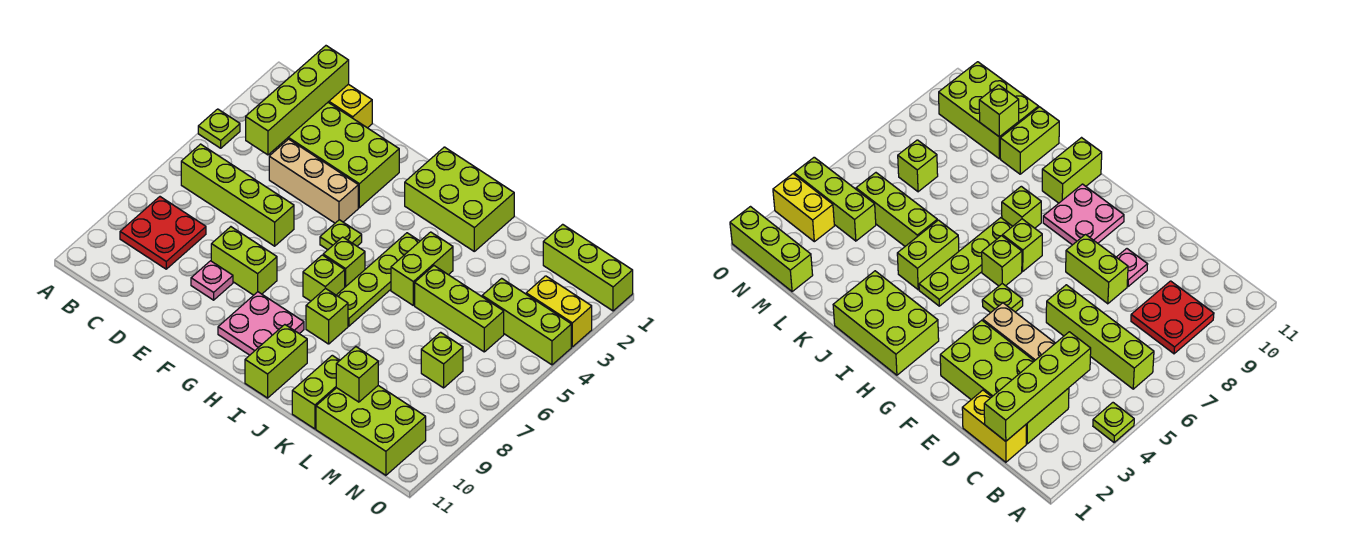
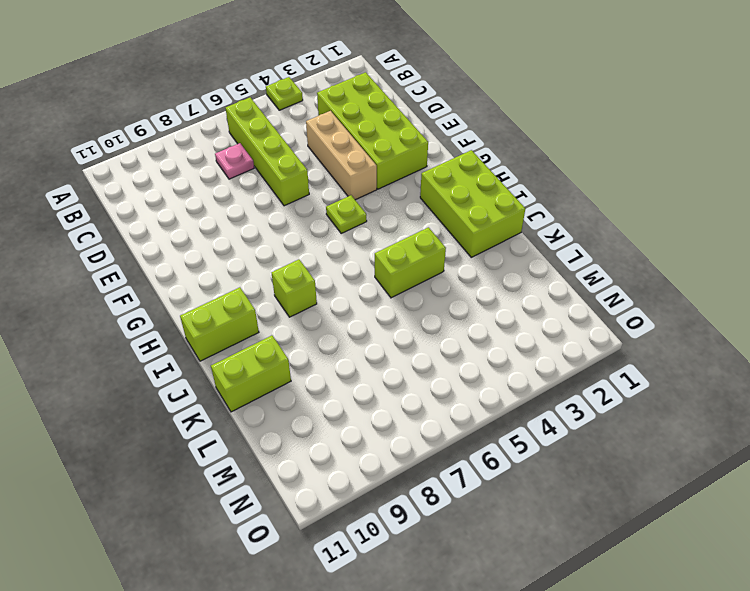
pink plate C7 level 1 -> pink plate E9 level 1
none -> red plate B8:C9 level 1
none -> yellow brick C1:D1 level 1
none -> lime brick E8:F8 level 1

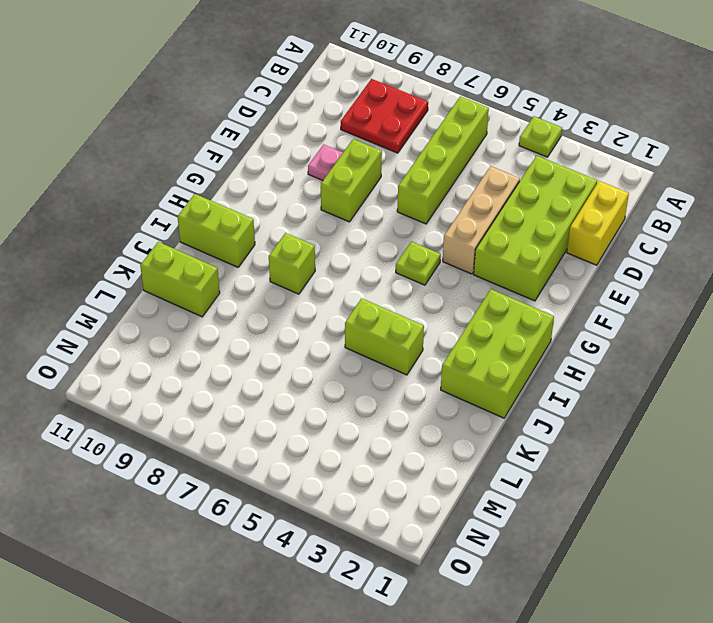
none -> pink plate G9:H10 level 1
none -> lime brick H6 level 1
none -> lime brick H7 level 1

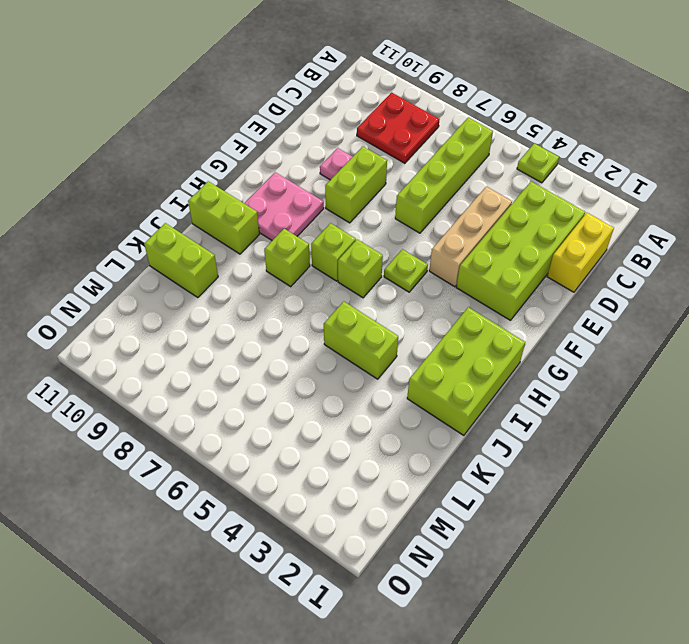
none -> lime plate I4:I7 level 1
none -> lime brick K5:M5 level 1
none -> lime brick L10:N11 level 1

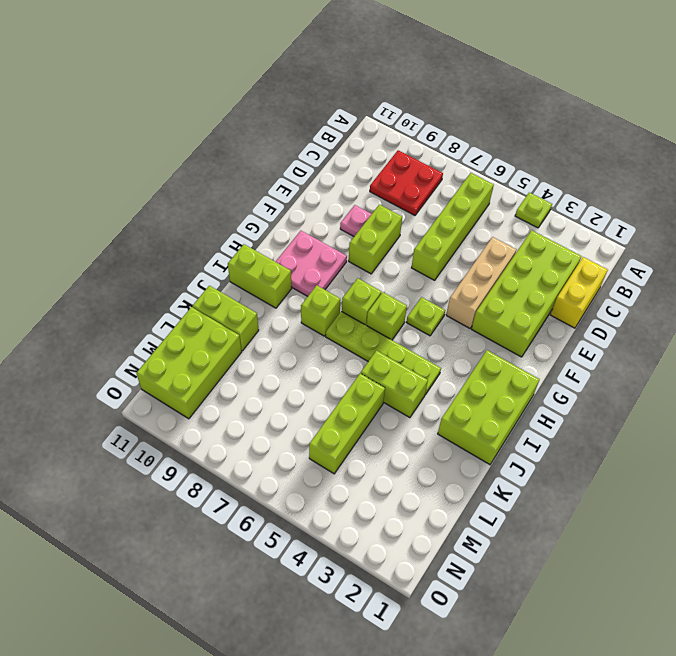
none -> lime brick M1:O1 level 1
none -> lime brick M4:O4 level 1
none -> lime brick M7 level 1

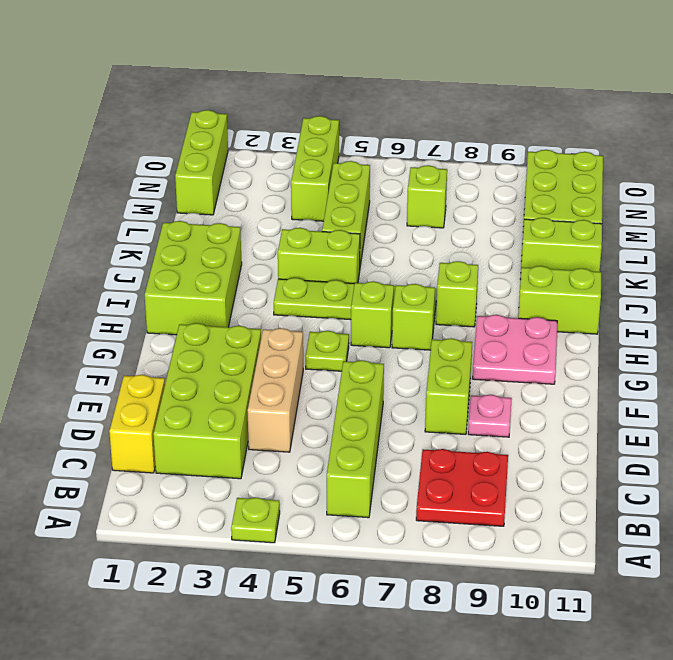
none -> yellow brick N3:O3 level 1
none -> lime brick C1:C4 level 2
none -> lime brick L10 level 2

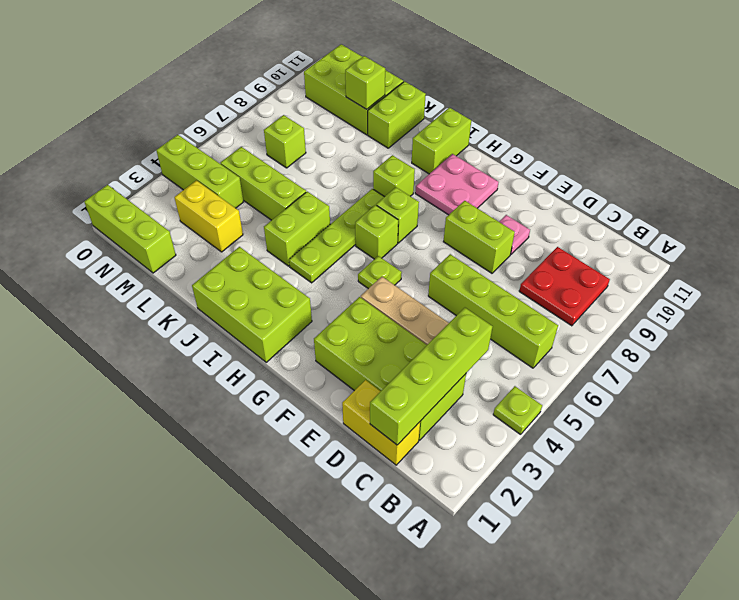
yellow brick L3:M3 level 1 -> yellow brick N3:O3 level 1

